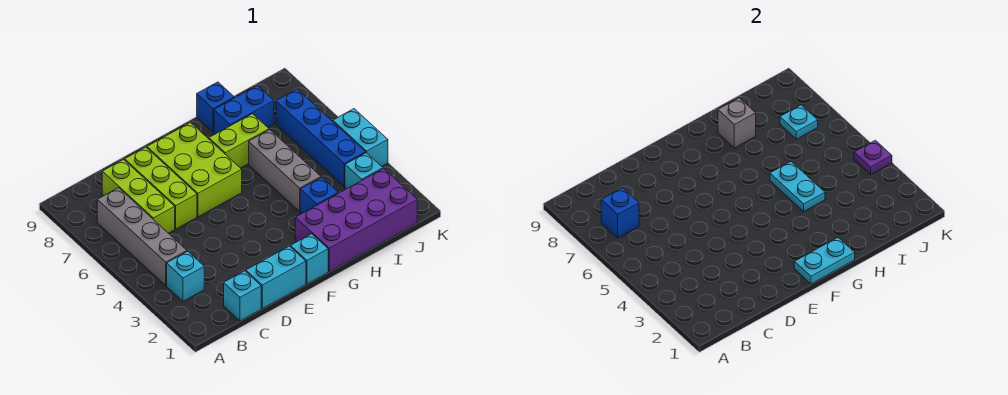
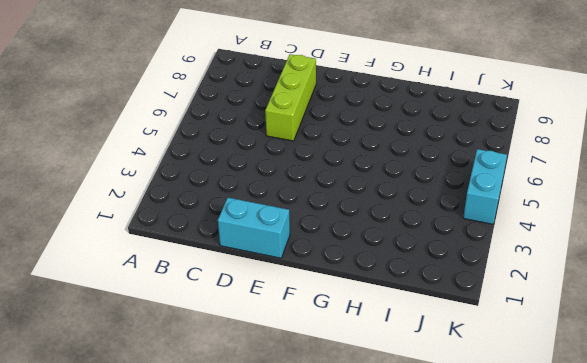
none -> cyan brick B3 level 1
none -> grey brick B4:B7 level 1
none -> cyan brick C1 level 1

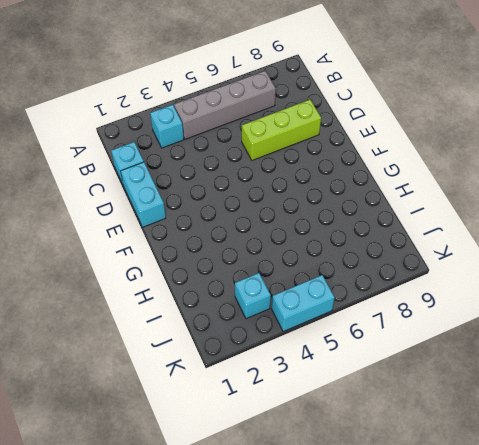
none -> lime brick C6:C8 level 1
none -> lime brick E6:F8 level 1
none -> cyan brick F1 level 1

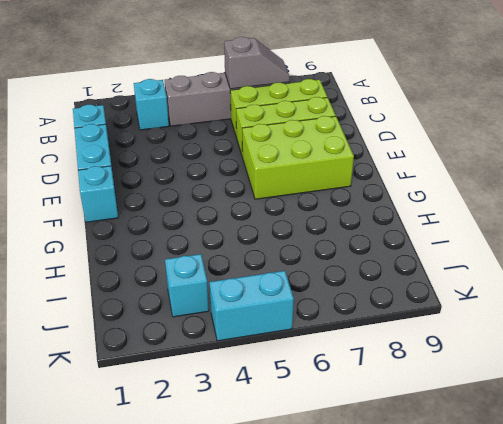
grey slope B6:B7 level 2 top 6 -> blue brick B7 level 2
none -> purple brick G1:J2 level 1
none -> lime brick G7:H7 level 1
none -> blue brick H3 level 1

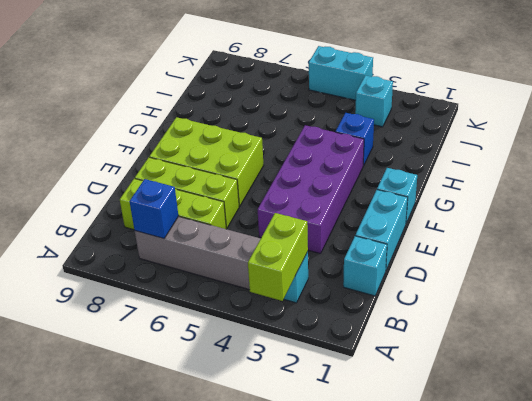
lime brick A3:B3 level 2 -> lime brick G7:H7 level 1
purple brick D3:G4 level 1 -> purple brick G1:J2 level 1
none -> grey brick H4:H6 level 1
none -> blue brick H8:I8 level 1
none -> blue brick H9 level 1

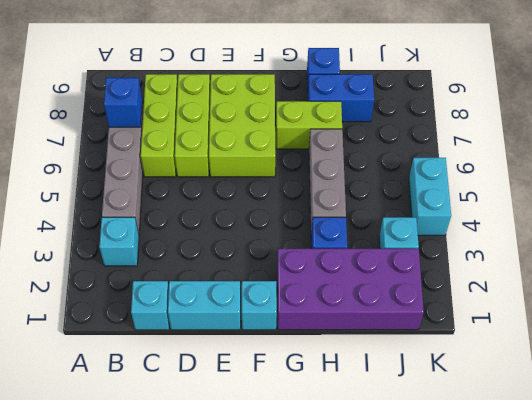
none -> blue brick J4:J7 level 1
none -> cyan plate F1:G1 level 2
none -> cyan plate H4:H5 level 2

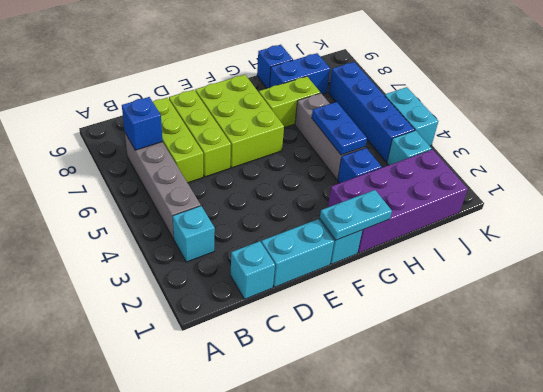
blue plate H4:H5 level 2 -> cyan plate H4:H5 level 2
none -> grey brick H8 level 2
none -> cyan plate J7 level 2
none -> purple plate K4 level 2

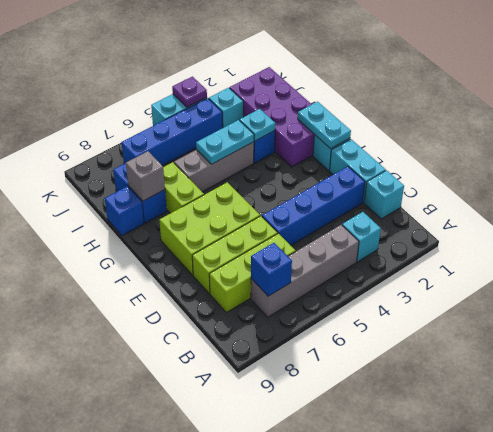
blue brick D2:D5 level 1 -> none
cyan plate H3 level 2 -> cyan plate J7 level 2

